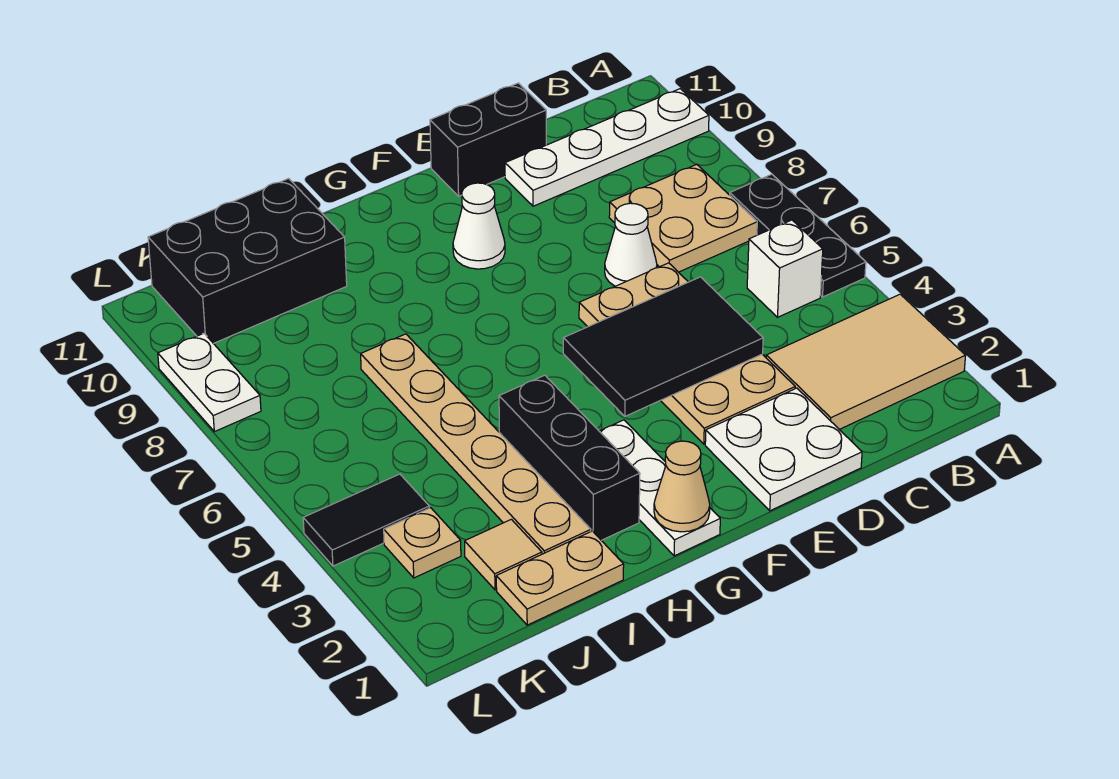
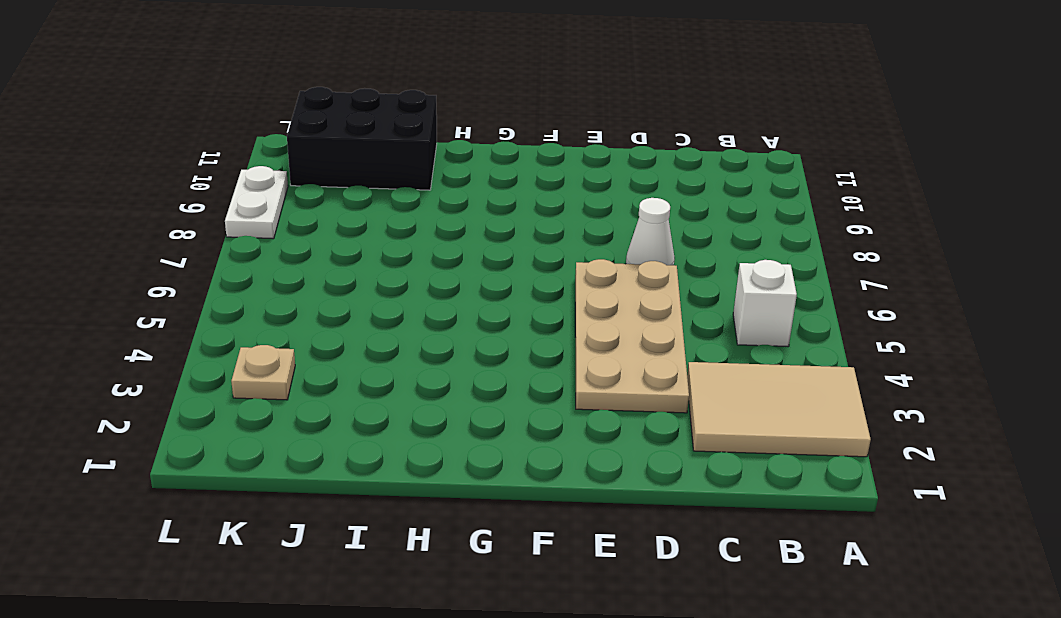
none -> black plate A5:A7 level 1
none -> white plate A10:D10 level 1
none -> tan plate B7:C8 level 1

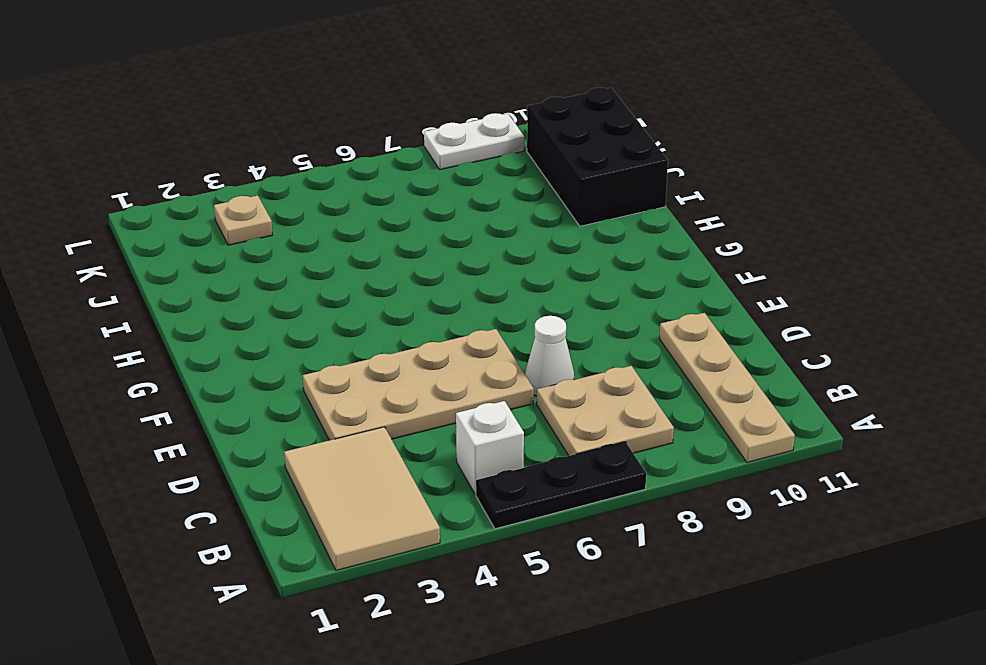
tan plate A10:D10 level 1 -> white plate A10:D10 level 1
none -> white plate D1:E2 level 1
none -> black brick D11:E11 level 1
none -> white cone F9 level 1

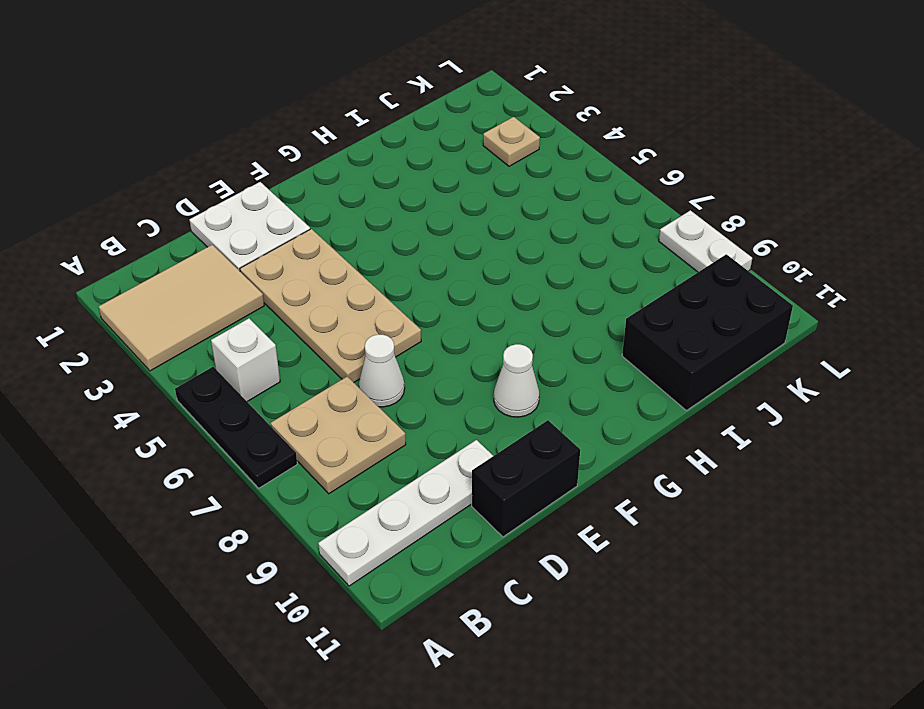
none -> white plate G1:G3 level 1
none -> black brick H2:H4 level 1
none -> tan plate I1:J1 level 1

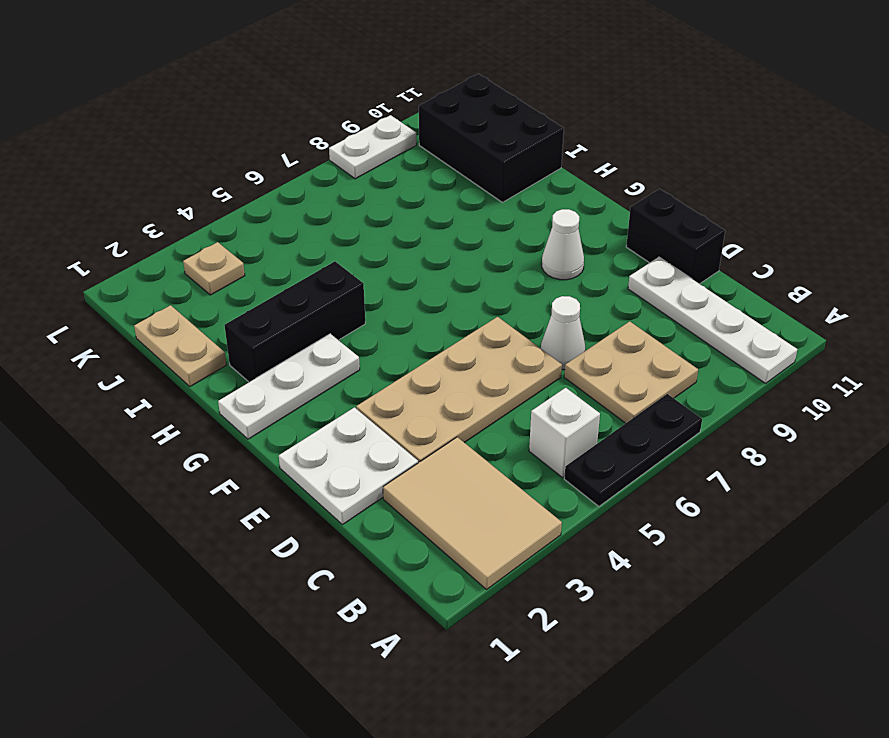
none -> tan plate I2:I7 level 1
none -> tan tile J2 level 1
none -> black tile K4:L4 level 1

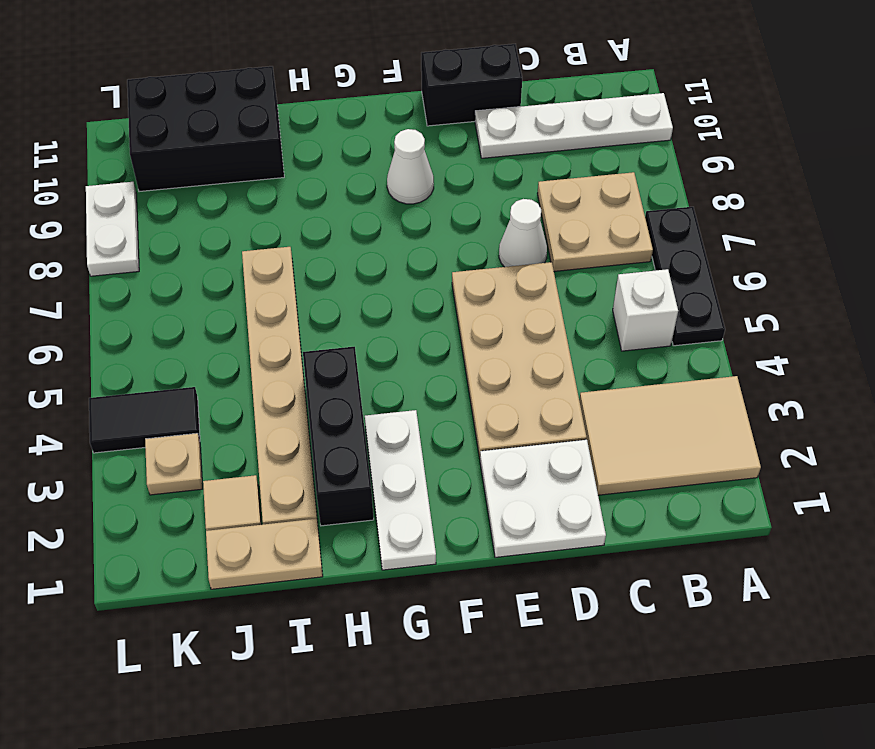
none -> black tile D4:F5 level 2
none -> tan cone G1 level 2

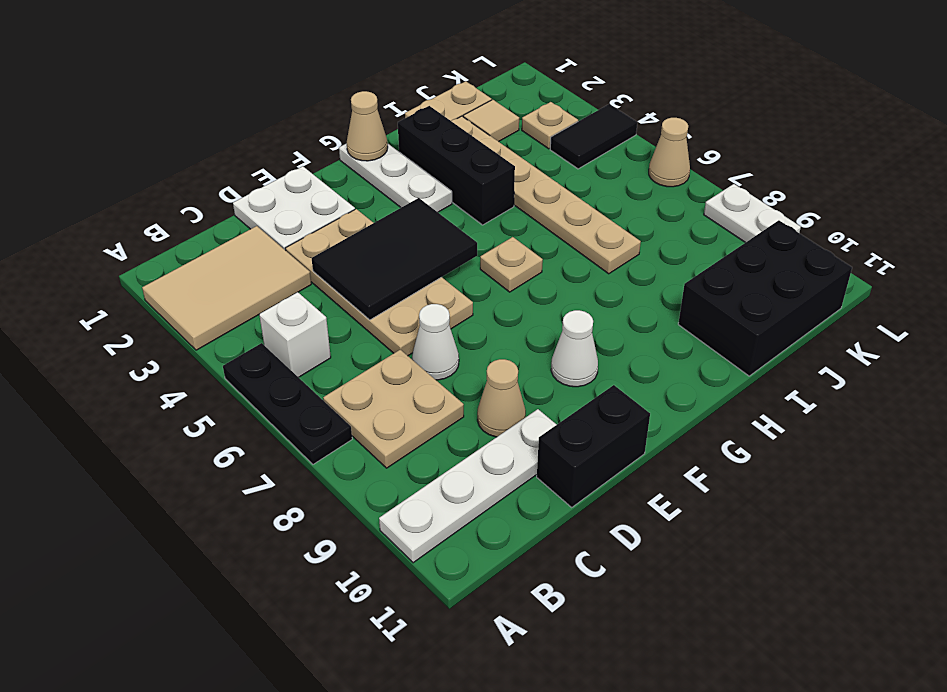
tan cone D9 level 1 -> none
tan plate G6 level 1 -> none
tan cone L6 level 1 -> none

